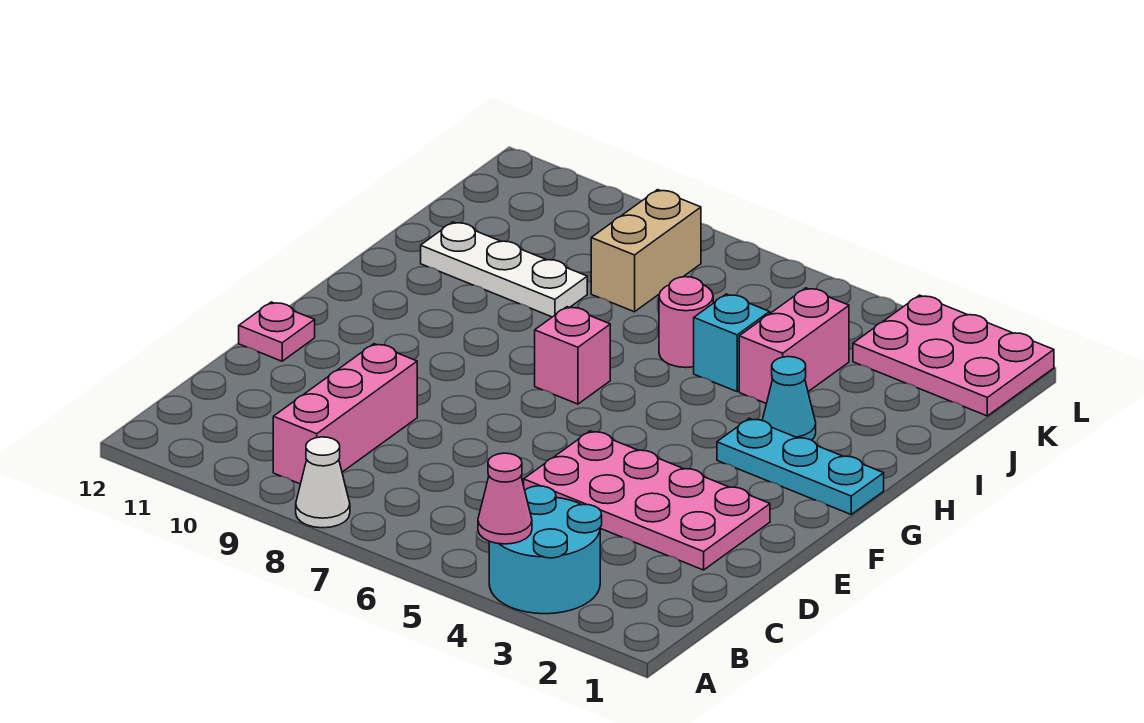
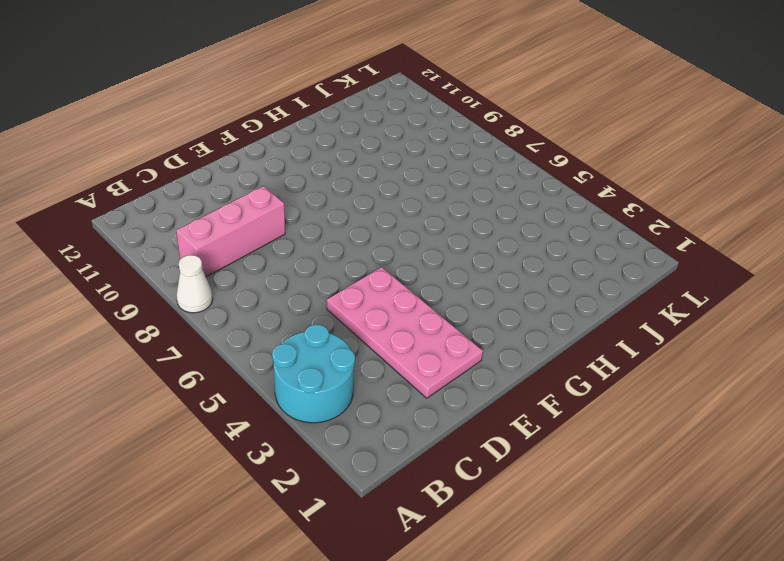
none -> pink plate E12 level 1
none -> cyan plate G1:G3 level 1
none -> pink brick G7 level 1

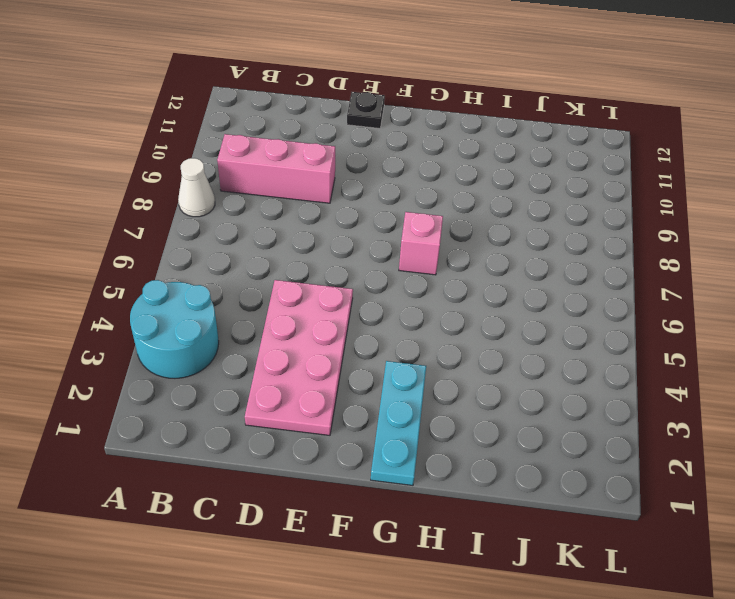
black plate E12 level 1 -> pink plate E12 level 1
none -> cyan cone H3 level 1
none -> pink brick I4:J4 level 1
none -> cyan brick I5 level 1

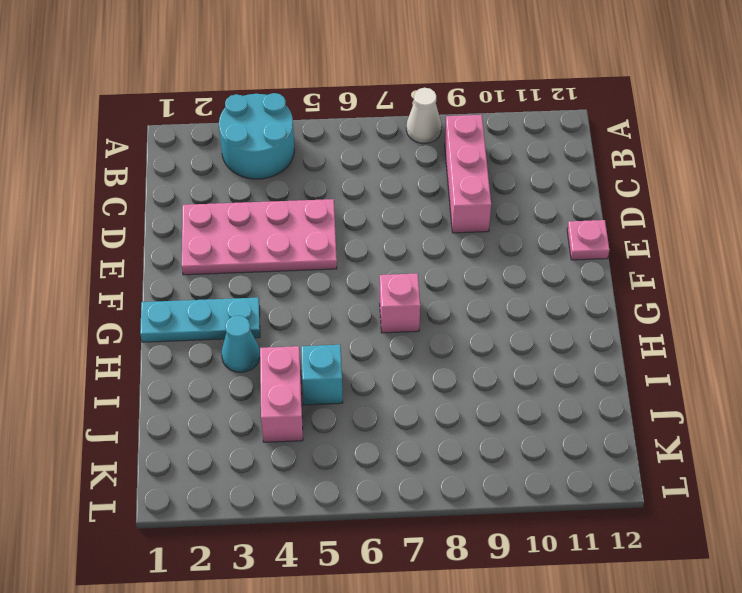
none -> pink round brick I6 level 1
none -> white plate I9:I11 level 1
none -> tan brick J8:K8 level 1

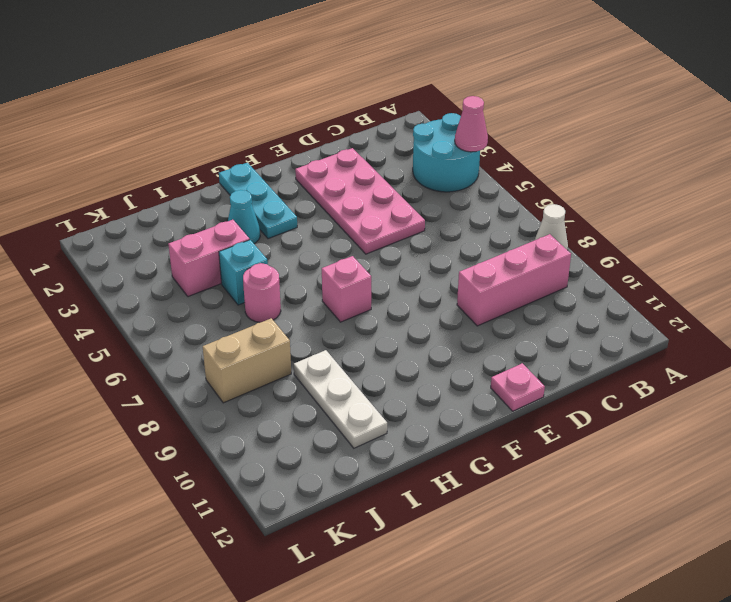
none -> pink plate K1:L3 level 1

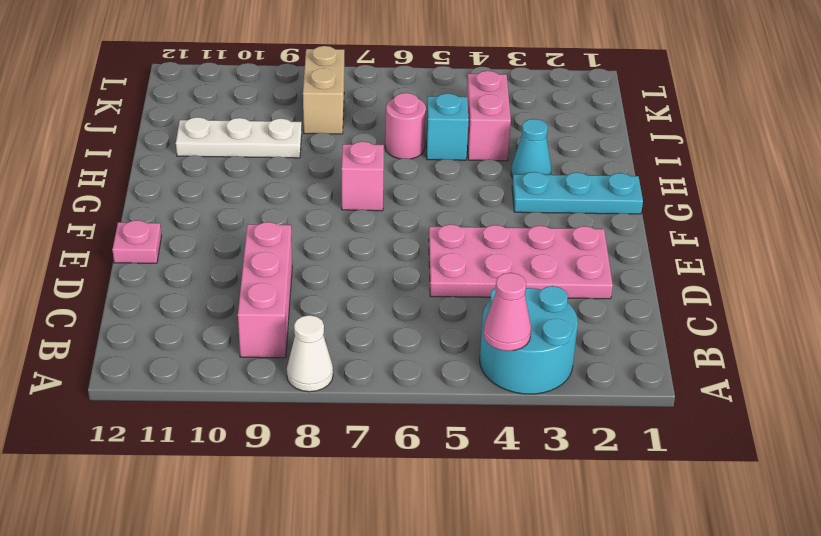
none -> pink plate K1:L3 level 1

